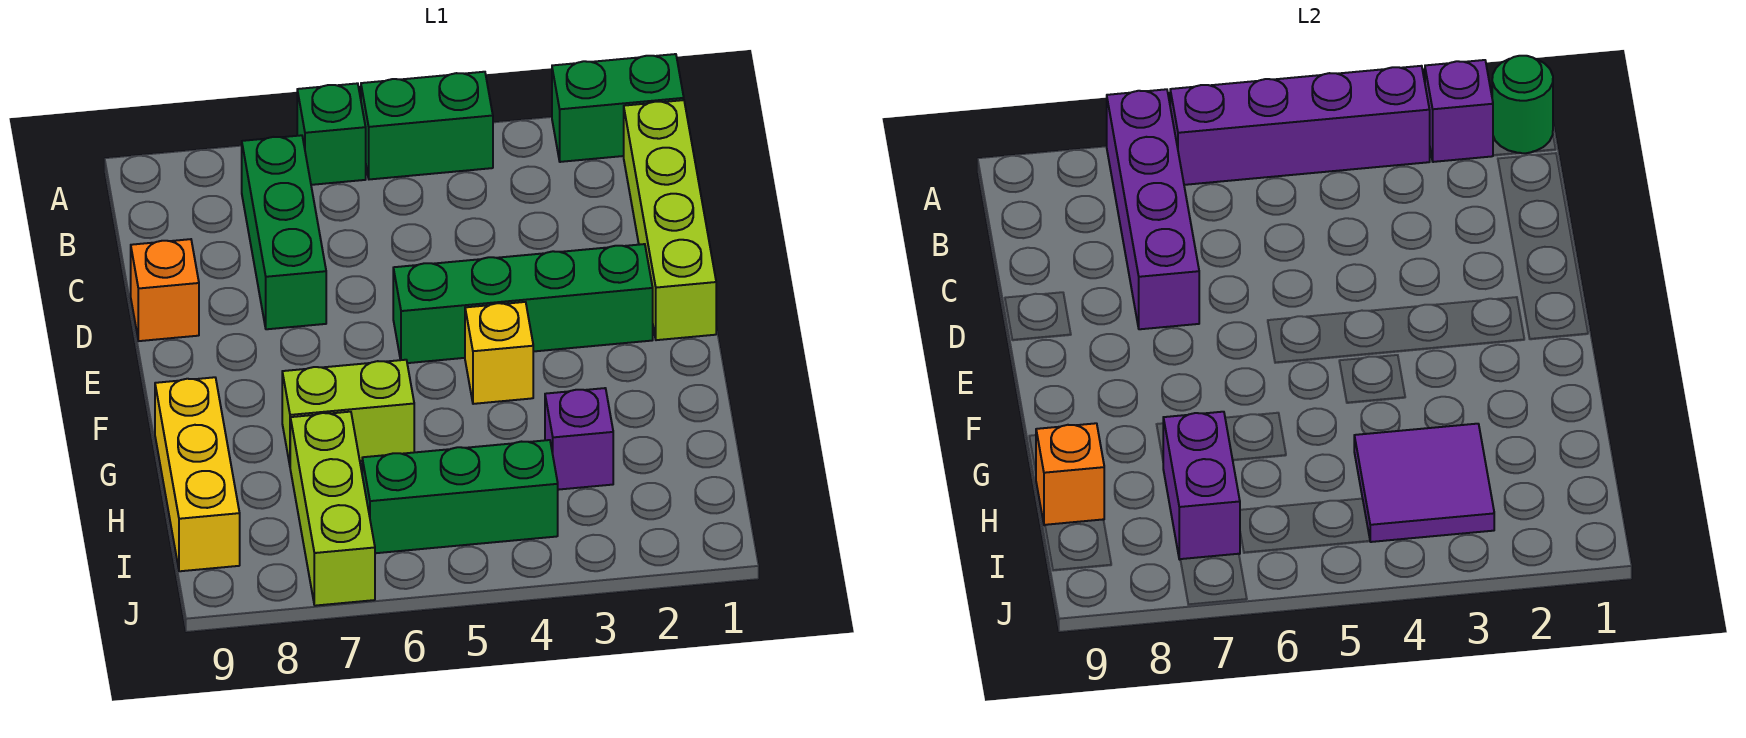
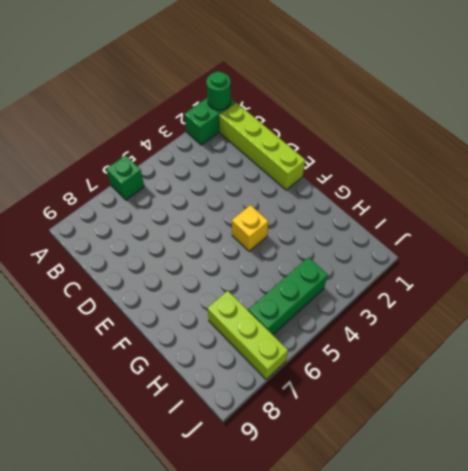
none -> green brick A4:A5 level 1
none -> green brick B7:D7 level 1
none -> orange brick D9 level 1

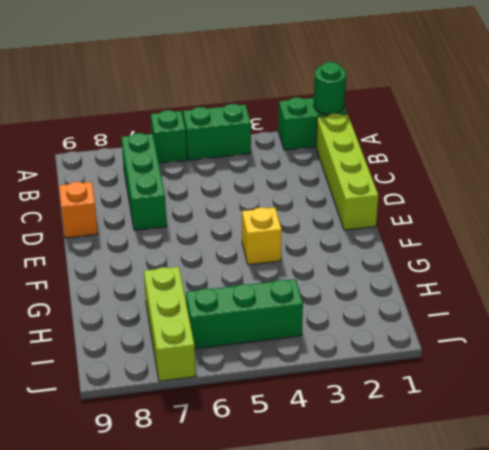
none -> green brick E2:E5 level 1
none -> lime brick G6:G7 level 1
none -> yellow brick G9:I9 level 1

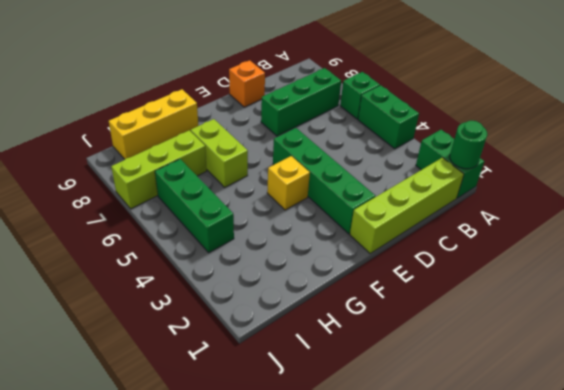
none -> purple brick H3 level 1
none -> purple brick A2 level 2
none -> purple brick A3:A6 level 2

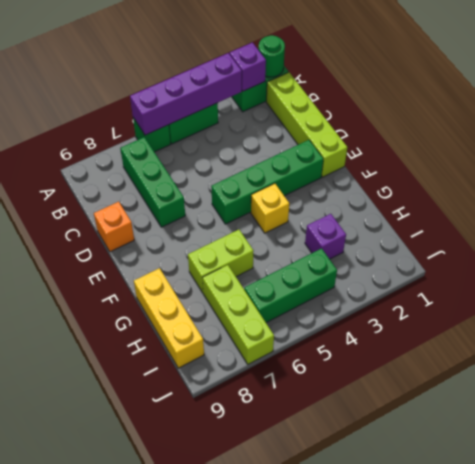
none -> purple brick A7:D7 level 2
none -> purple tile H3:I4 level 2
none -> purple brick H7:I7 level 2

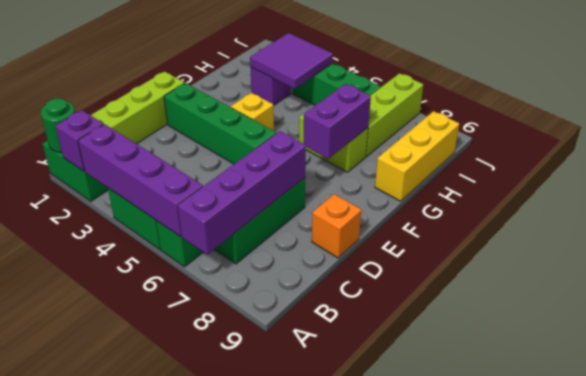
purple brick F7:G7 level 2 -> purple brick H7:I7 level 2
none -> orange brick H9 level 2

